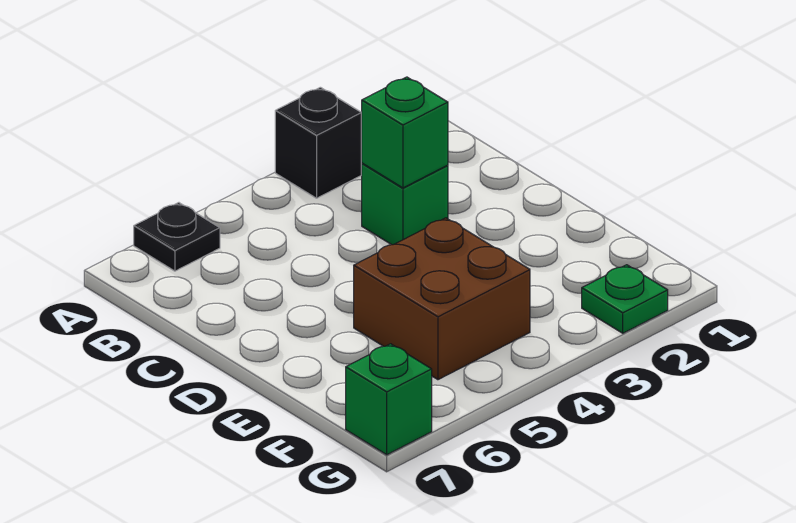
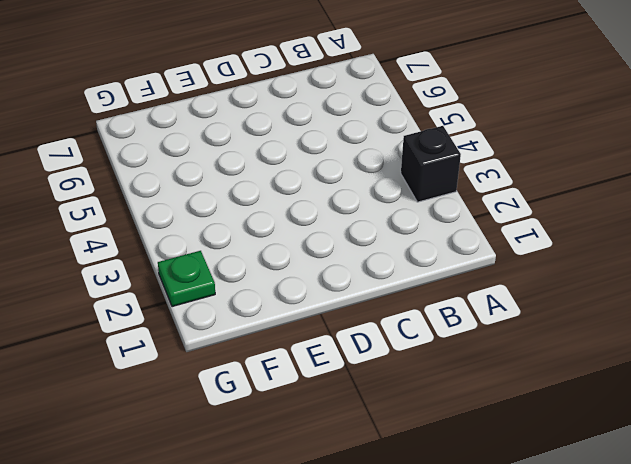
none -> black plate A6 level 1
none -> green brick C3 level 1

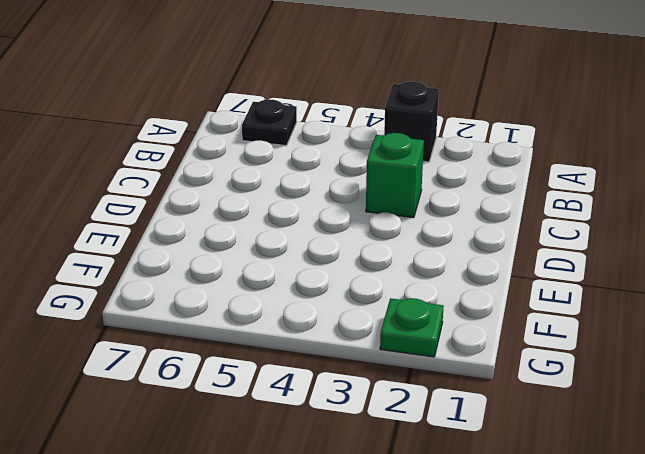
none -> brown brick E4:F5 level 1
none -> green brick G7 level 1

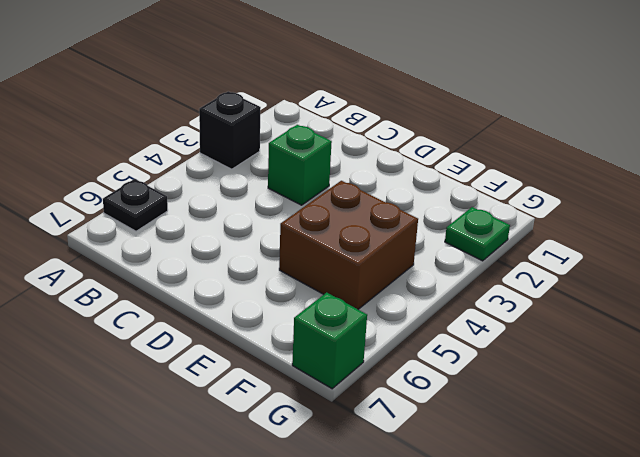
none -> green brick C3 level 2

